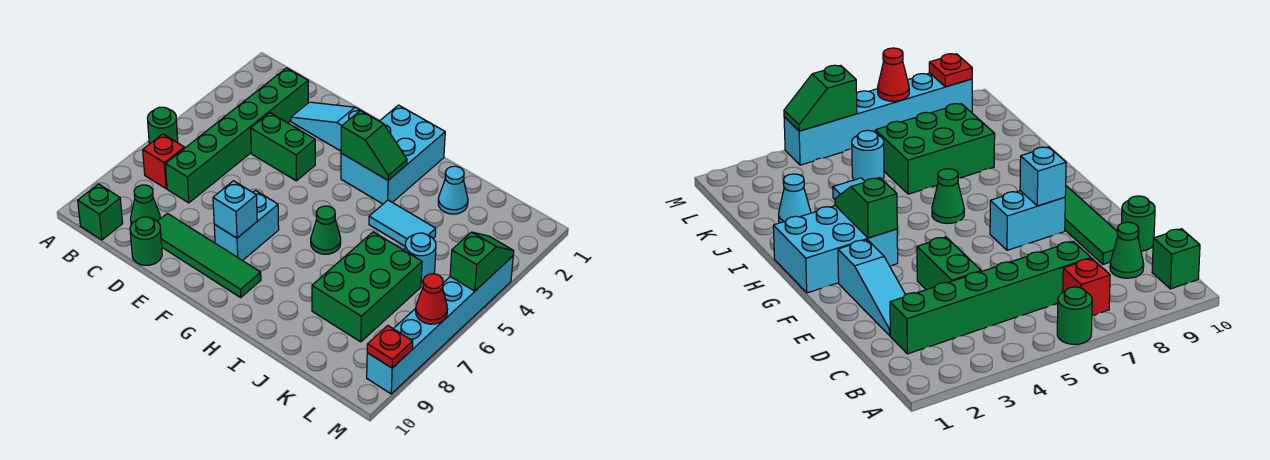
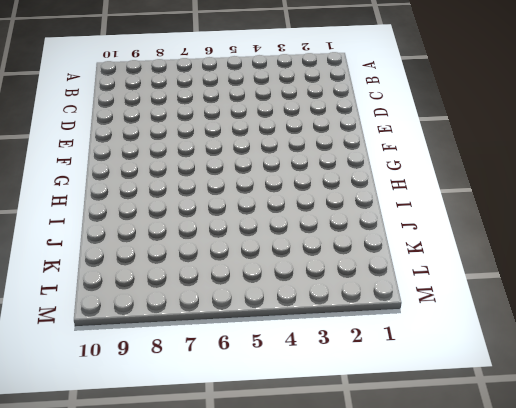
none -> green round brick A6 level 1
none -> red brick B7 level 1
none -> green brick B10 level 1

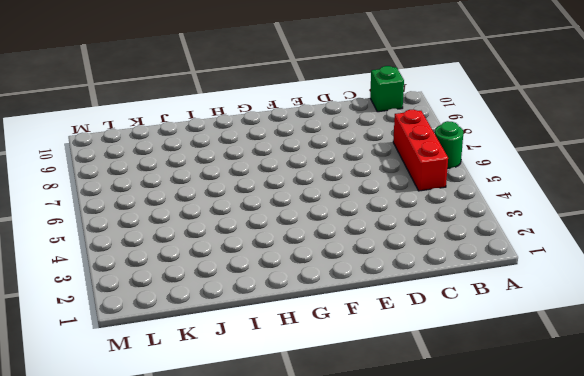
red brick B5:B7 level 1 -> red brick B7 level 1
none -> green brick C2:C7 level 1
none -> green cone C9 level 1
none -> cyan slope D2:F2 level 1 top F

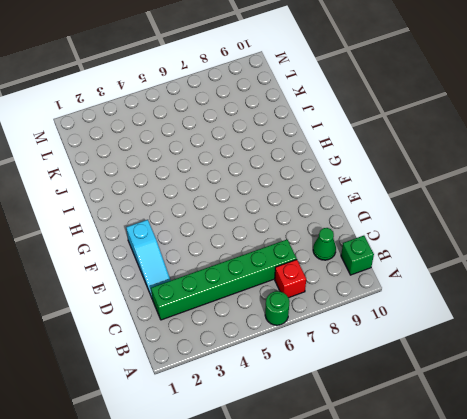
none -> green brick D4:E4 level 1
none -> green tile D9:G9 level 1
none -> green round brick D10 level 1

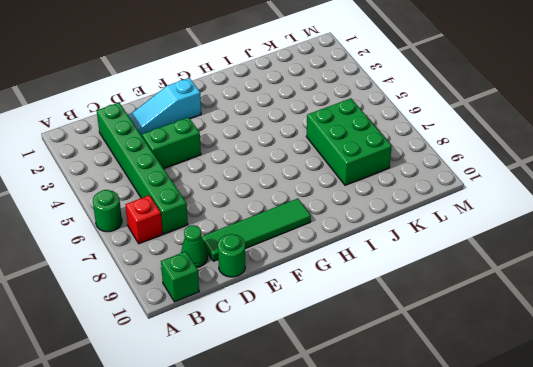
none -> cyan brick F7:F8 level 1
none -> cyan brick G1:H3 level 1
none -> green cone H6 level 1

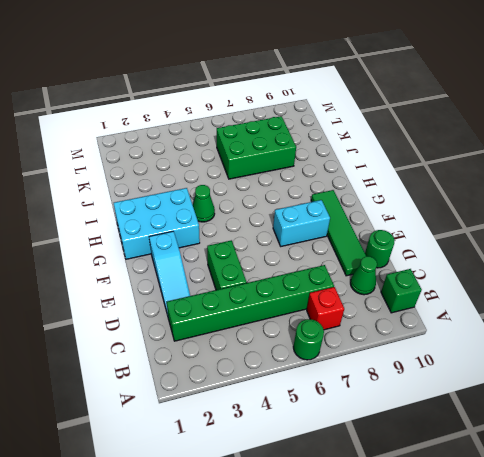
green cone H4 level 1 -> green cone H6 level 1
none -> cyan tile I4:J4 level 1
none -> cyan cone J2 level 1
none -> cyan round brick K5 level 1

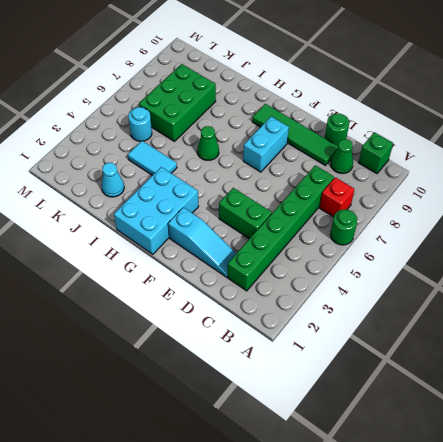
none -> cyan brick M4:M9 level 1
none -> cyan brick F8 level 2
none -> green slope G3:H3 level 2 top G

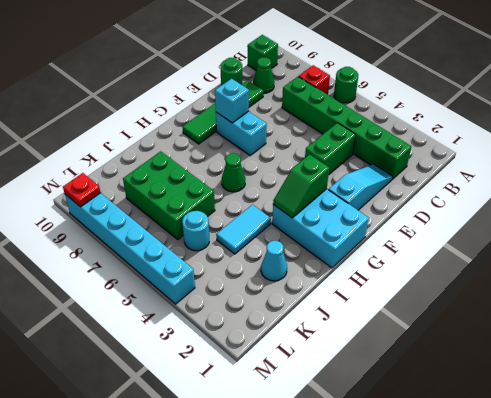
none -> green slope M4:M5 level 2 top 5
none -> red cone M7 level 2

